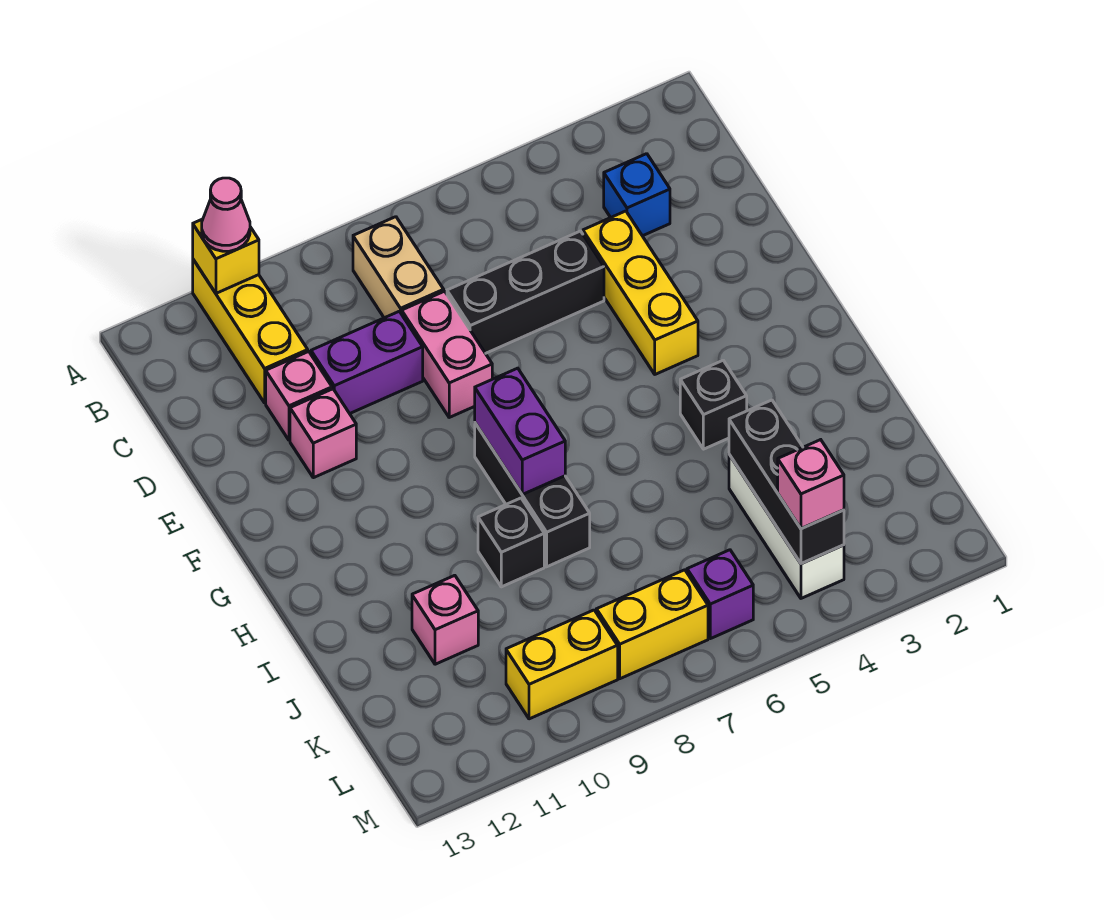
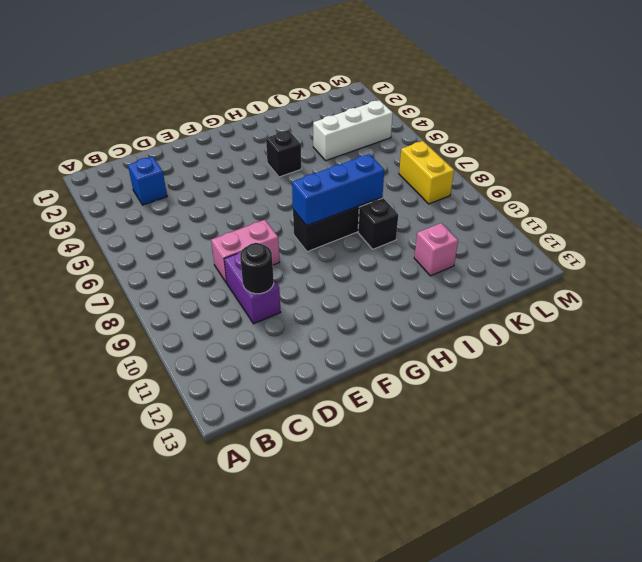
black round brick D10 level 2 -> none
blue brick G8:I8 level 2 -> purple brick G8:H8 level 2
none -> yellow brick A11:C11 level 1
none -> tan brick B8:C8 level 1
none -> yellow brick D4:F4 level 1

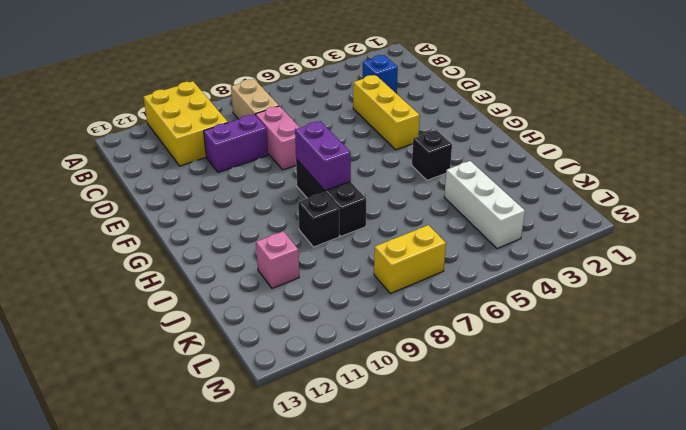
yellow brick A10:C11 level 1 -> yellow brick A11:C11 level 1
none -> black brick D5:D7 level 1
none -> pink brick D11 level 1
none -> pink brick E11 level 1

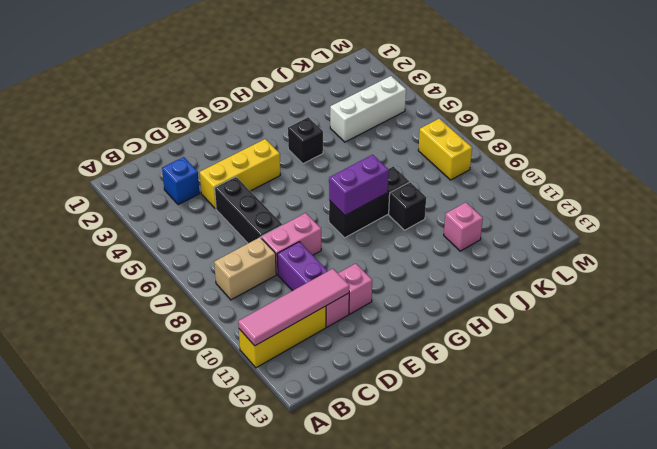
pink tile A11:D11 level 2 -> yellow brick A11 level 2
none -> purple brick L6 level 1
none -> yellow brick L9:L10 level 1
none -> black brick J4:L4 level 2

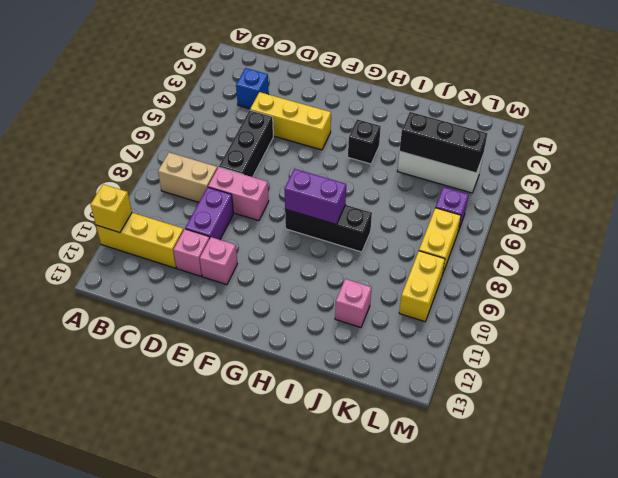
none -> black brick I9 level 1
none -> pink cone A11 level 3
none -> pink brick L4 level 3

